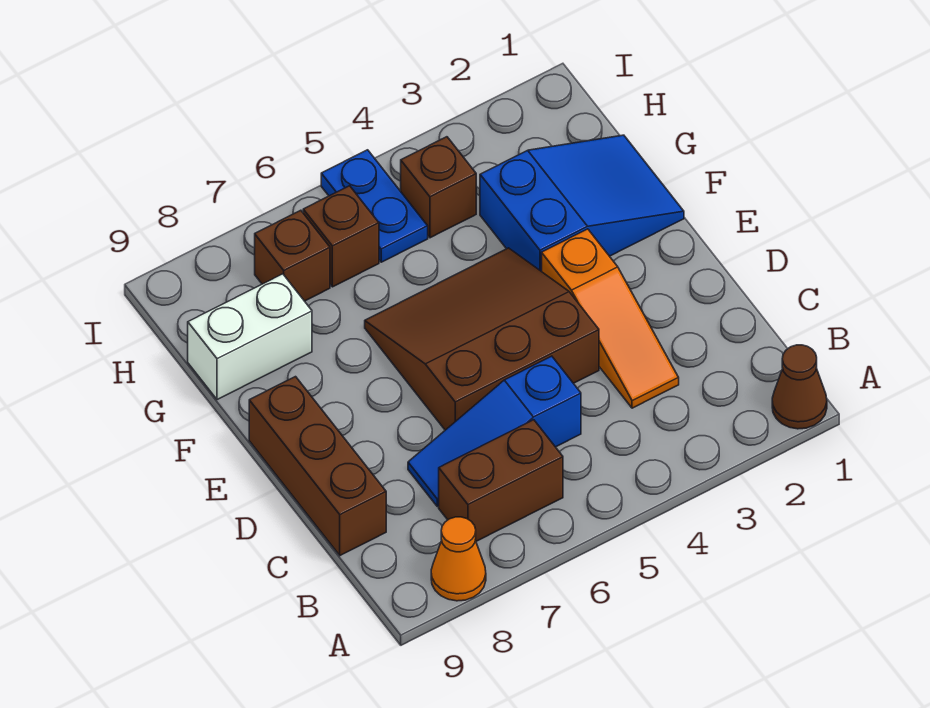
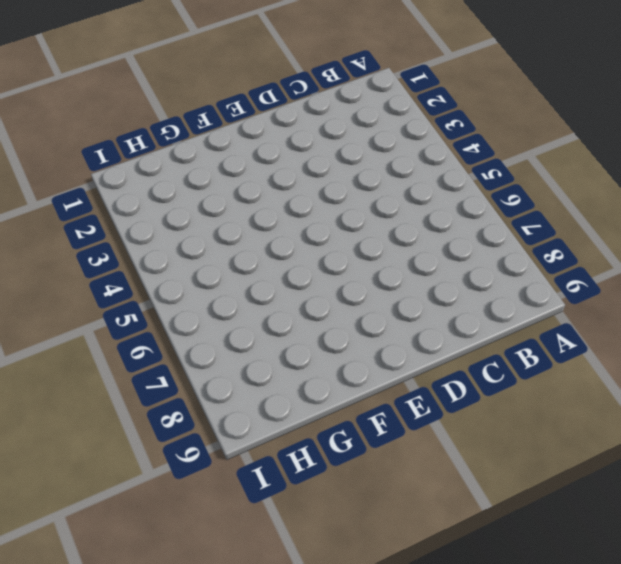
none -> brown cone A1 level 1
none -> orange cone A8 level 1
none -> brown brick B6:B7 level 1

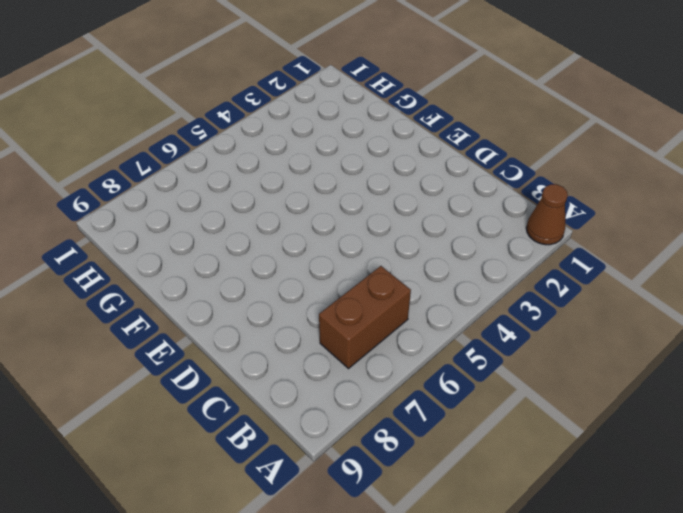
none -> orange cone A8 level 1
none -> orange slope C3:E3 level 1 top E
none -> blue slope C5:C7 level 1 top 5

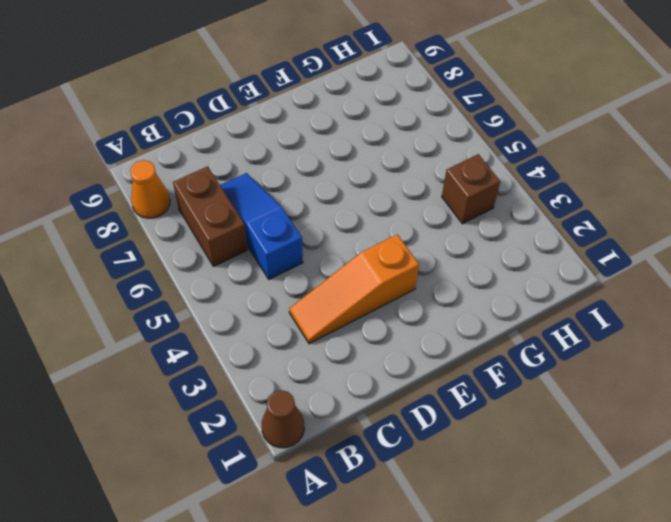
none -> brown brick C9:E9 level 1
none -> brown slope D4:F6 level 1 top D
none -> blue slope F1:G3 level 1 top 3

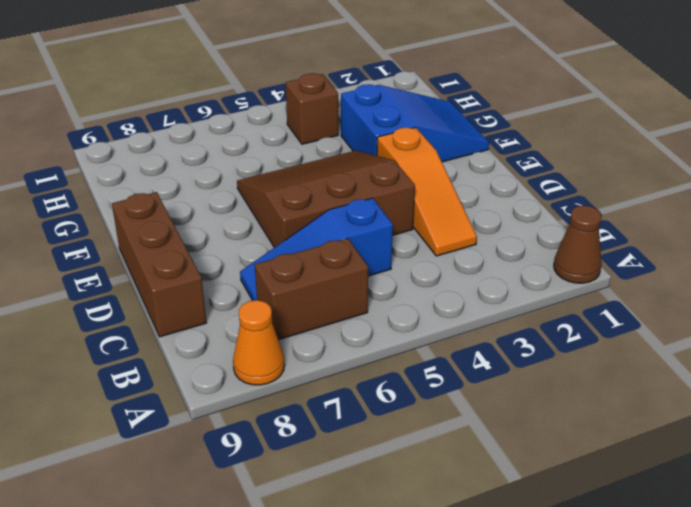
none -> white brick G8:G9 level 1
none -> blue plate H5:I5 level 1
none -> brown brick H6 level 1

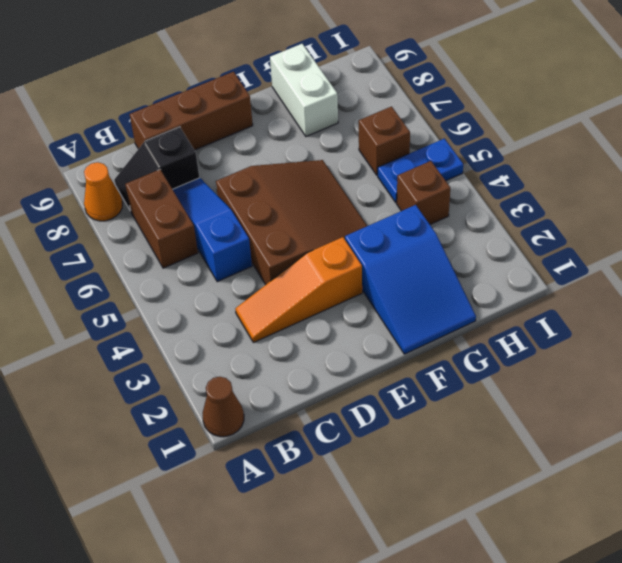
black slope B8:C8 level 1 top C -> none
none -> brown brick H7 level 1

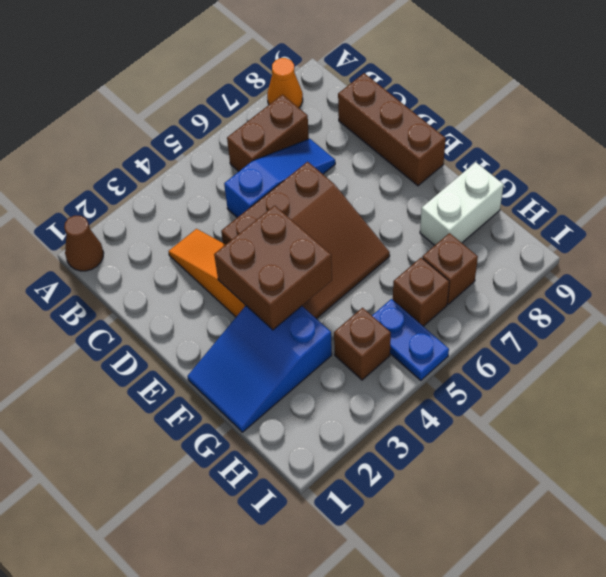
brown brick E3:F4 level 2 -> none

